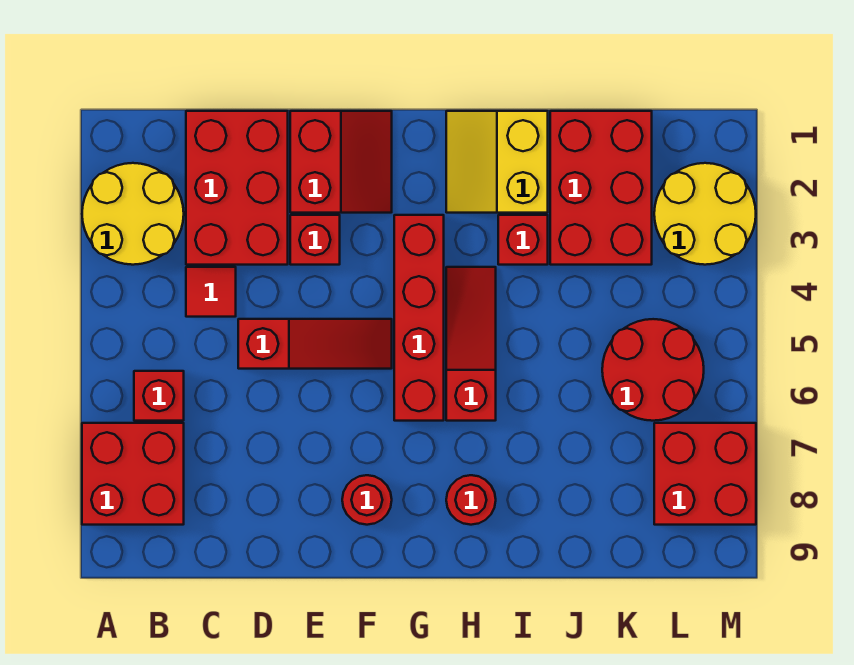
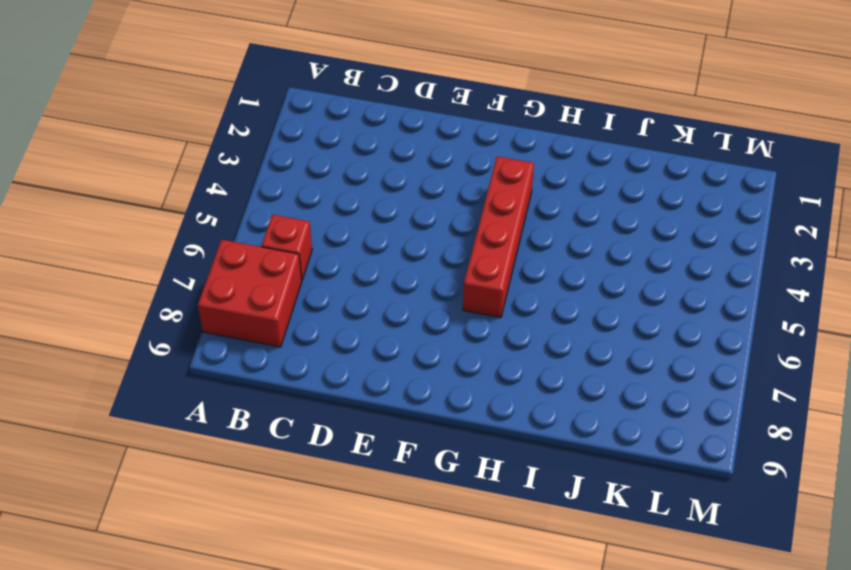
none -> yellow round brick A2:B3 level 1
none -> red brick C1:D3 level 1
none -> red tile C4 level 1

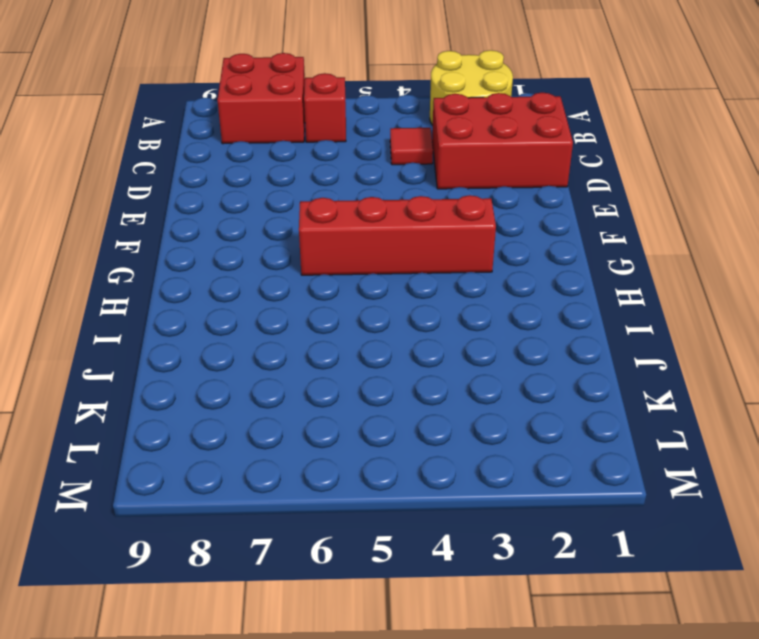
none -> red slope D5:F5 level 1 top D
none -> red slope E1:F2 level 1 top E
none -> red brick E3 level 1

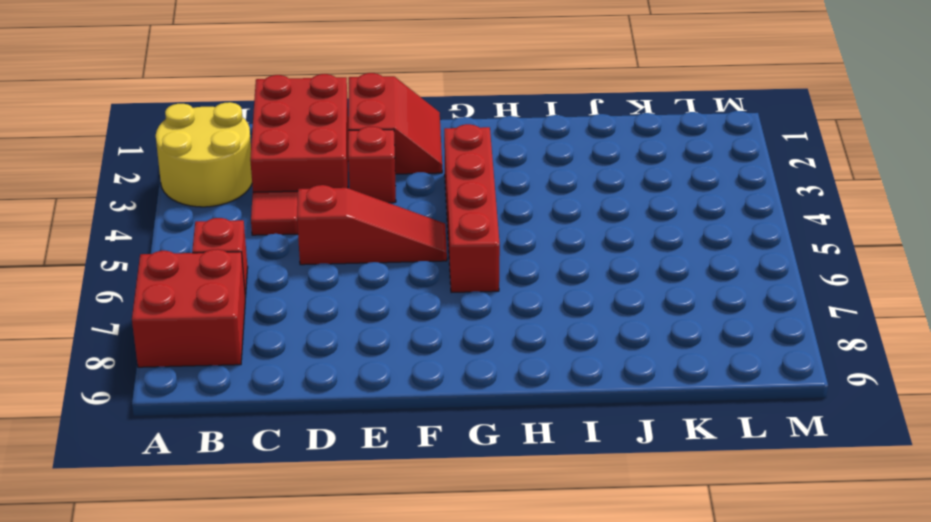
none -> red round brick F8 level 1
none -> yellow slope H1:I2 level 1 top I
none -> red slope H4:H6 level 1 top 6

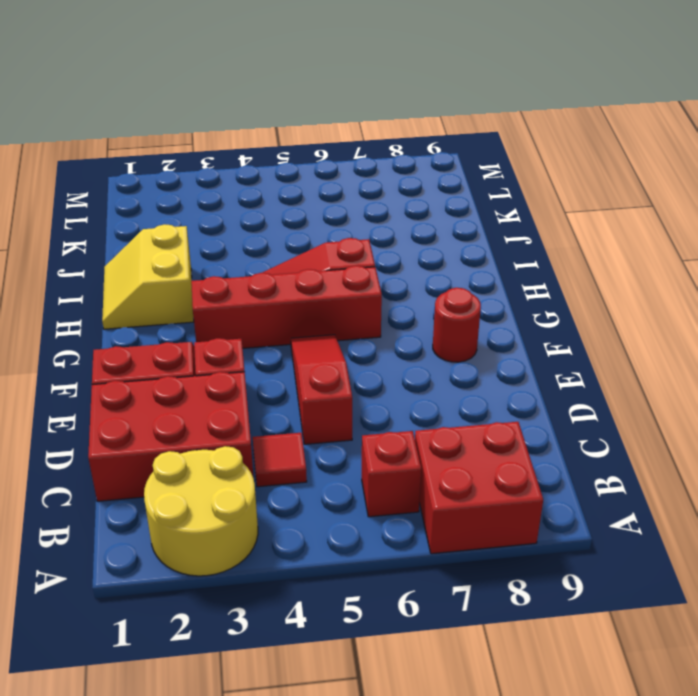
yellow slope H1:I2 level 1 top 2 -> yellow slope H1:I2 level 1 top I
none -> red round brick H8 level 1
none -> red brick I3 level 1
none -> red brick J1:K3 level 1

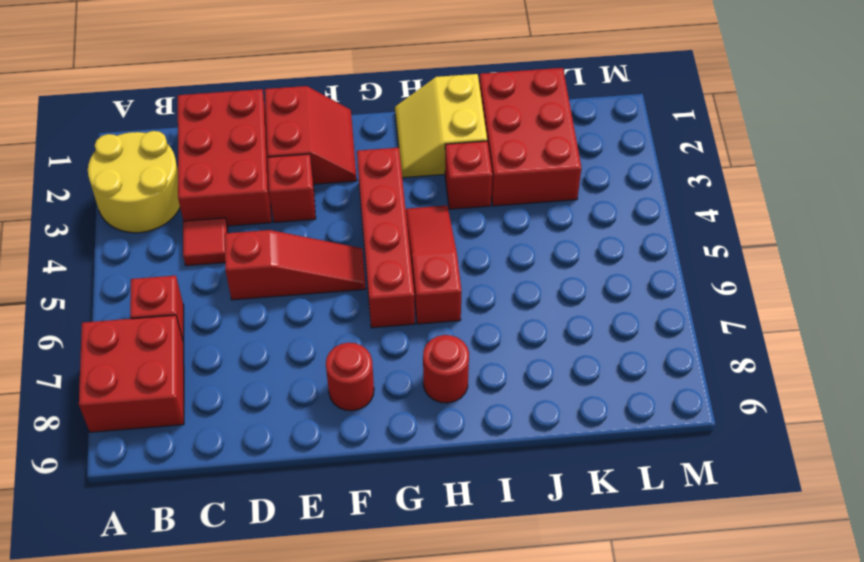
none -> red round brick K5:L6 level 1
none -> yellow round brick L2:M3 level 1
none -> red brick L7:M8 level 1

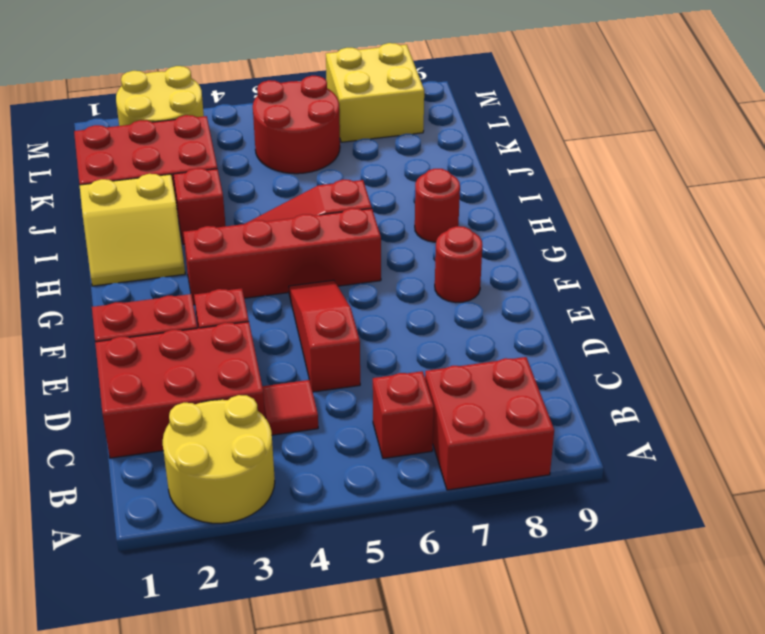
yellow brick L7:M8 level 1 -> red brick L7:M8 level 1

